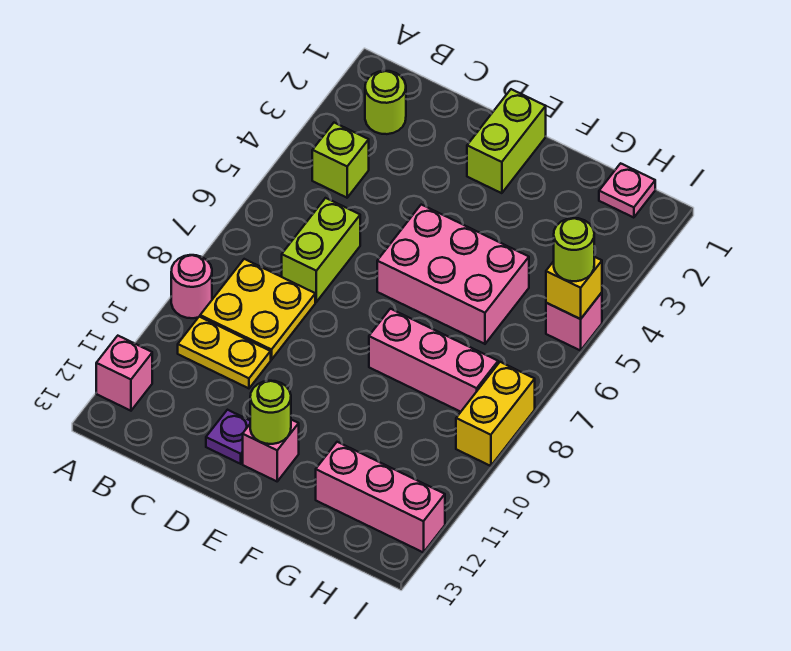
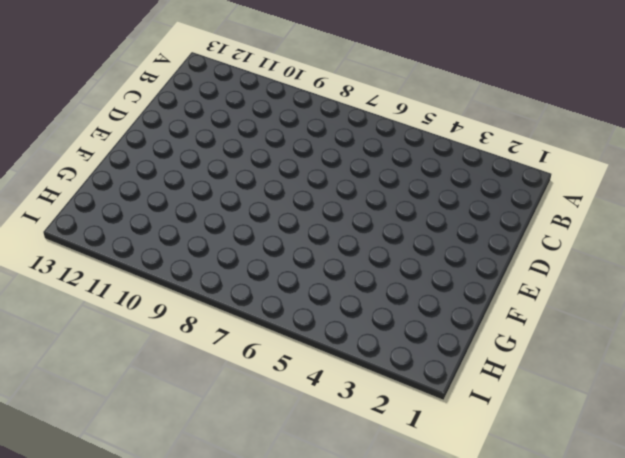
none -> pink round brick A9 level 1
none -> pink brick A12 level 1
none -> lime round brick B2 level 1

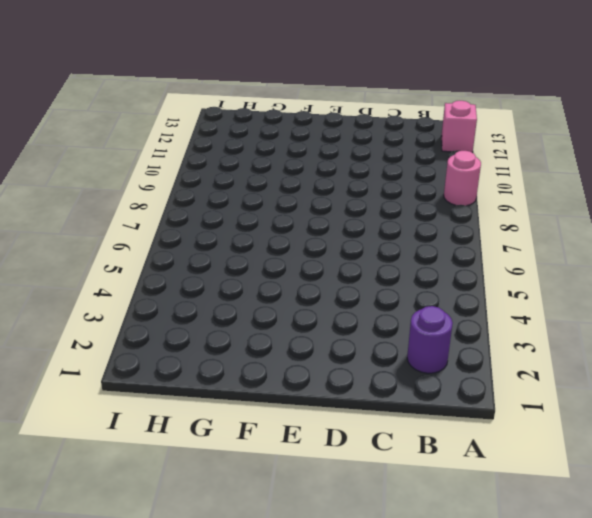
purple round brick B2 level 1 -> lime round brick B2 level 1
none -> lime brick B4 level 1
none -> yellow plate B8:C9 level 1
none -> yellow plate B10:C10 level 1

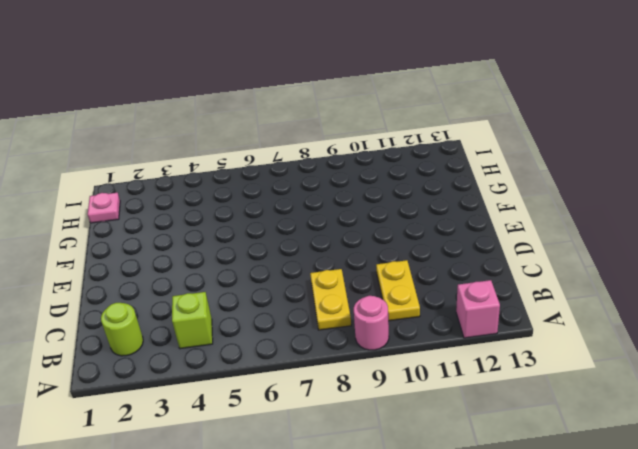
yellow plate B8:C8 level 1 -> yellow plate B8:C9 level 1
none -> lime brick C6:C7 level 1
none -> purple plate D12 level 1
none -> lime brick E1:E2 level 1

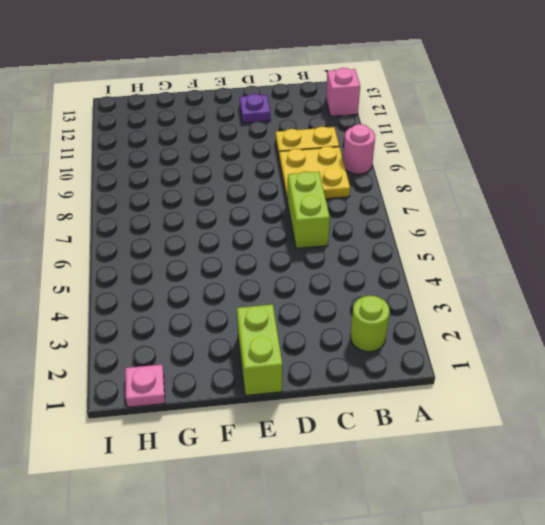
none -> lime brick B4 level 1
none -> pink brick E5:G6 level 1
none -> pink brick E12 level 1

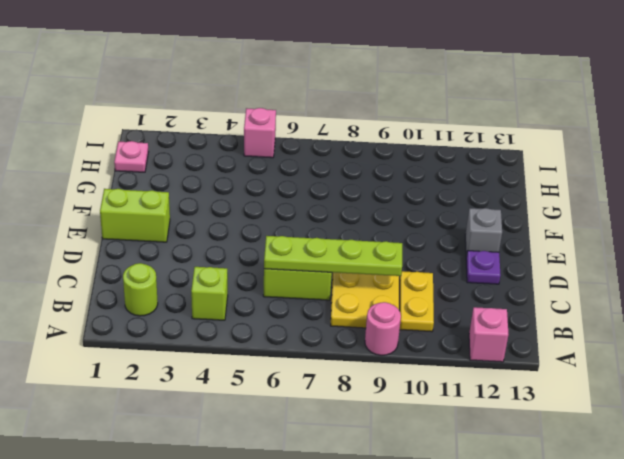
lime plate C6:C9 level 2 -> none
grey brick E12 level 1 -> pink brick E12 level 1
none -> pink brick E5:G6 level 1
none -> pink brick F8:H8 level 1
none -> pink brick G12:I12 level 1

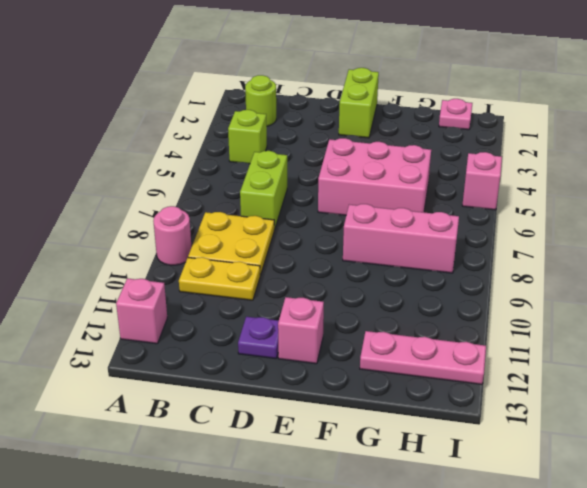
pink plate G12:I12 level 1 -> pink brick G12:I12 level 1
none -> yellow brick I8:I9 level 1
none -> lime round brick E12 level 2
none -> yellow brick I5 level 2

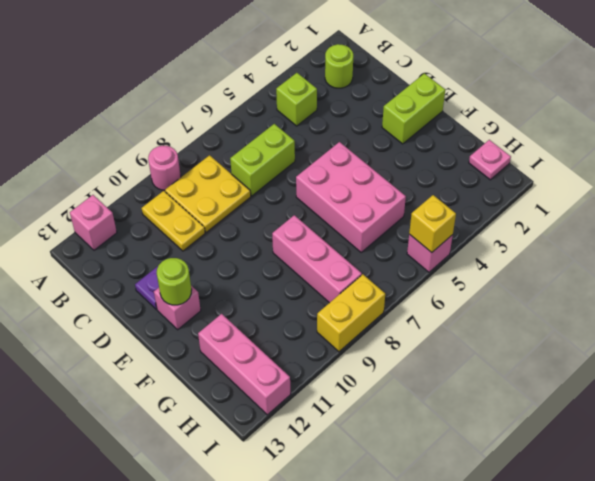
none -> lime round brick I5 level 3

